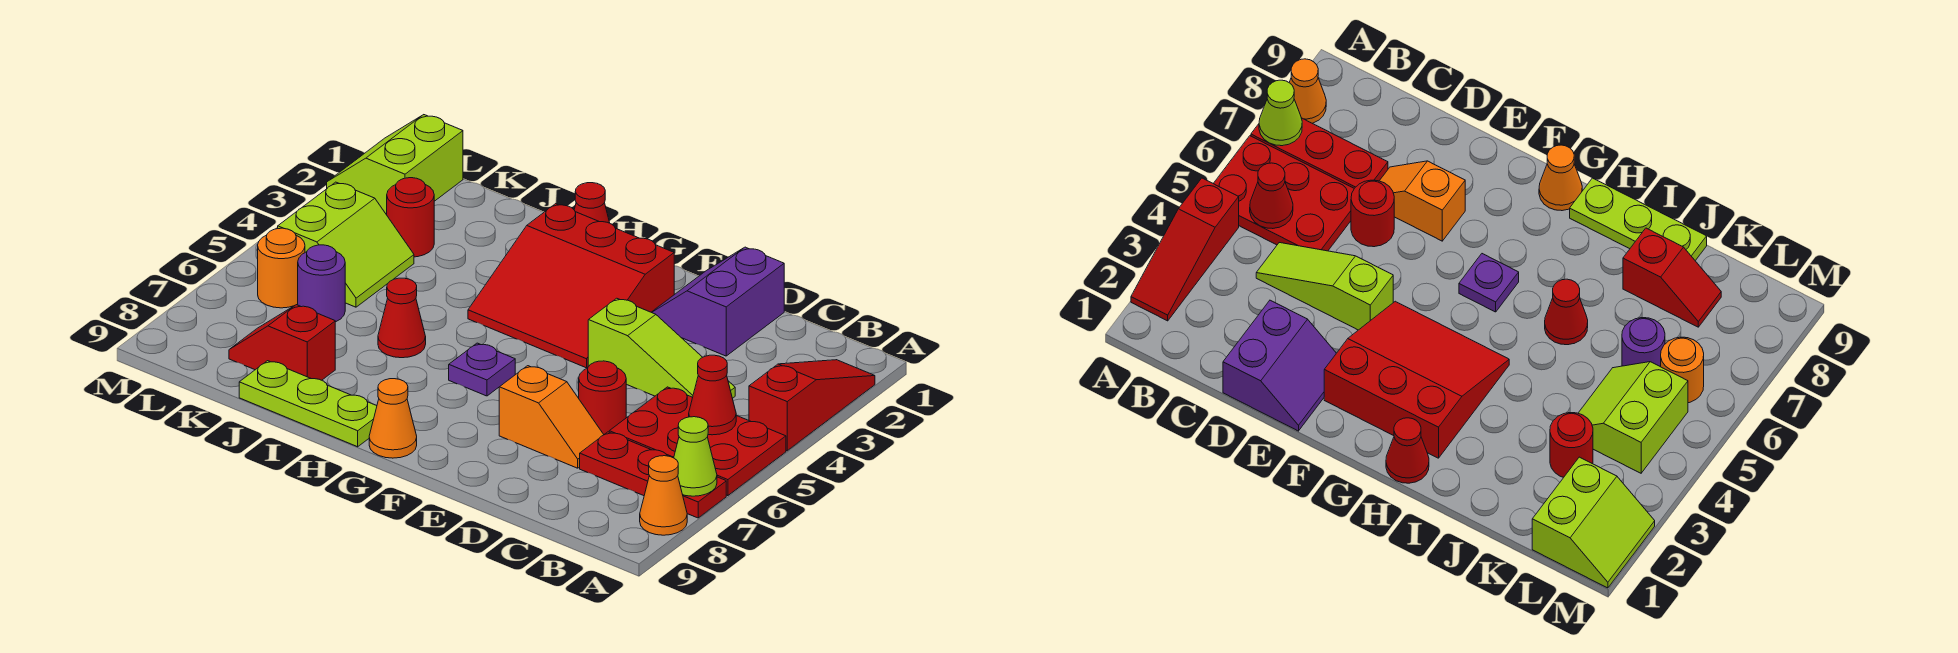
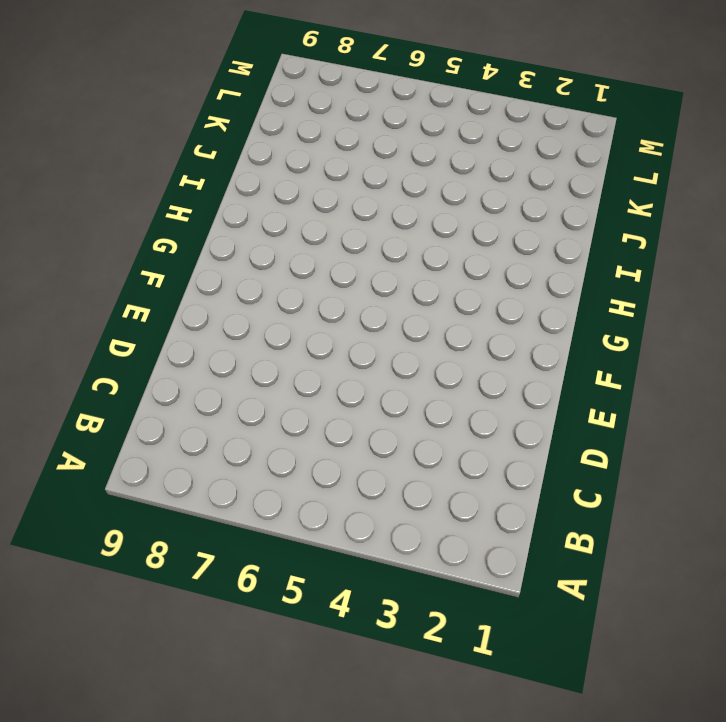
none -> red slope A2:A4 level 1 top 4
none -> red plate A5:C6 level 1
none -> red plate A7:C7 level 1

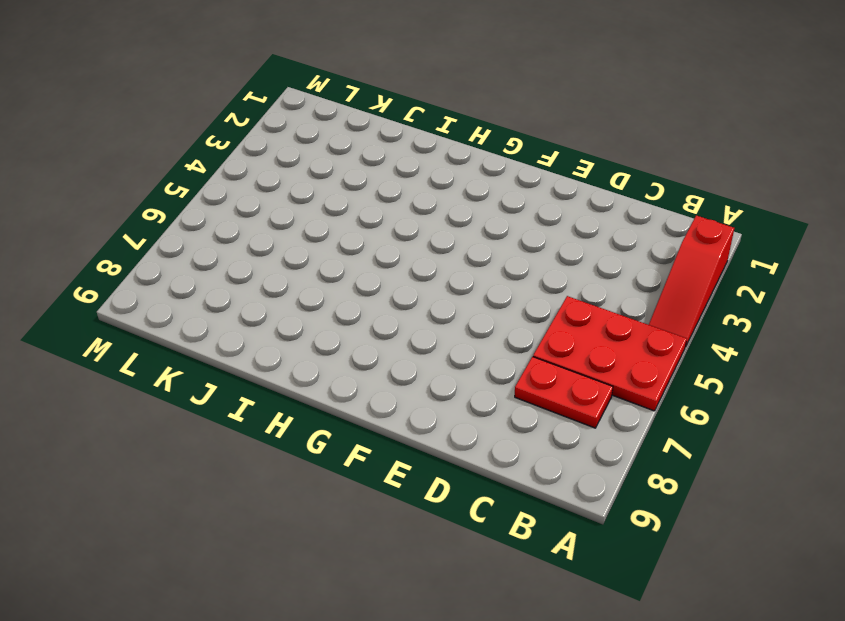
red slope A2:A4 level 1 top 2 -> red slope A2:A4 level 1 top 4
red plate B7:C7 level 1 -> red plate A7:C7 level 1
none -> orange cone A8 level 1
none -> lime slope C4:E4 level 1 top E
none -> purple slope D1:E2 level 1 top D

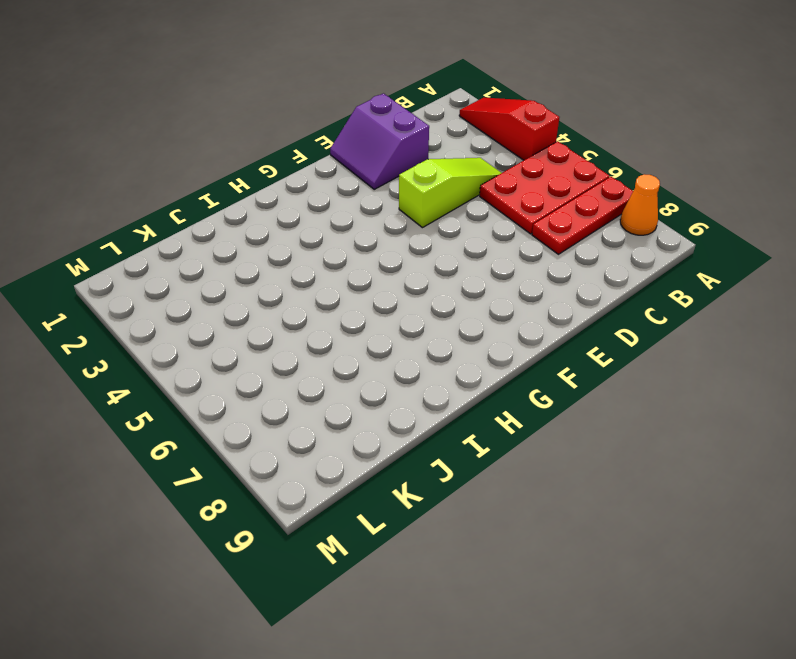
none -> red round brick D6 level 1
none -> orange slope D7:E7 level 1 top E
none -> red slope F2:H4 level 1 top 2

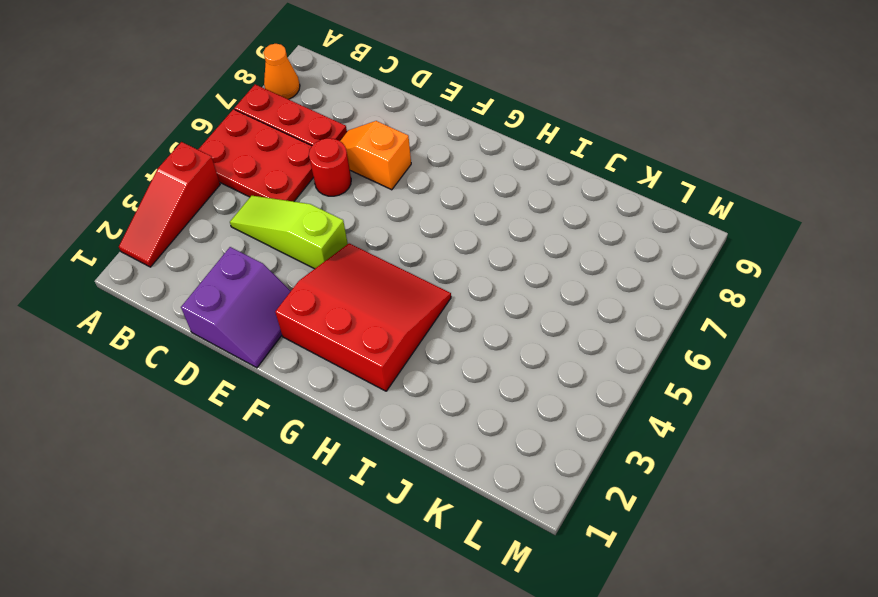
none -> purple plate G6 level 1
none -> orange cone G9 level 1
none -> red cone H1 level 1

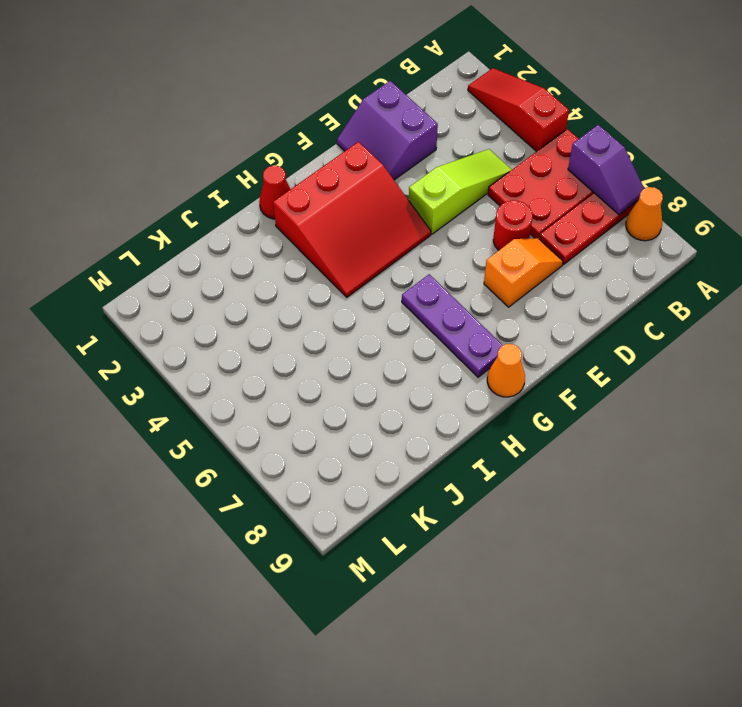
purple slope A6:A7 level 2 top 6 -> lime cone A7 level 2
purple plate G6:G8 level 1 -> purple plate G6 level 1
none -> lime plate H9:J9 level 1
none -> red cone I6 level 1
none -> red slope J8:K8 level 1 top J

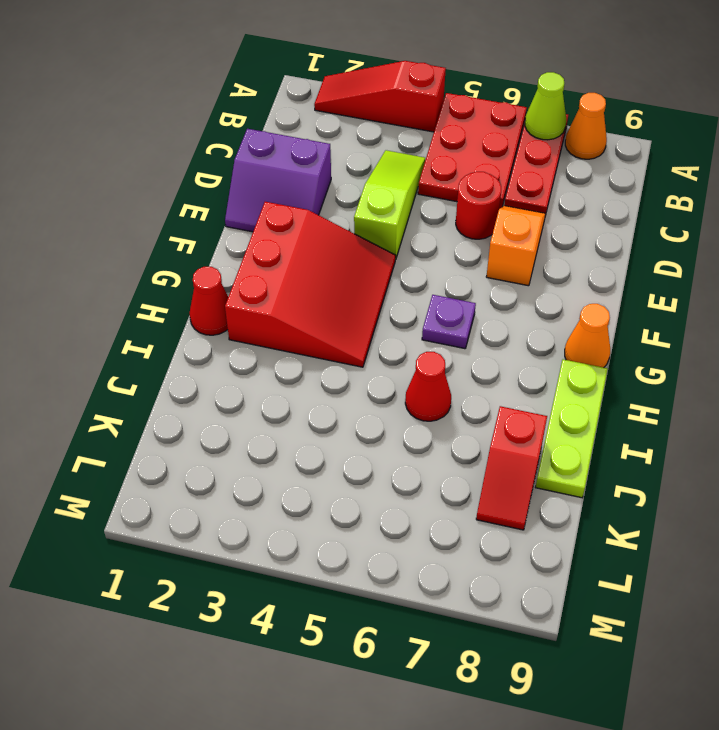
none -> red round brick K3 level 1
none -> lime slope K4:L5 level 1 top L
none -> purple round brick K6 level 1

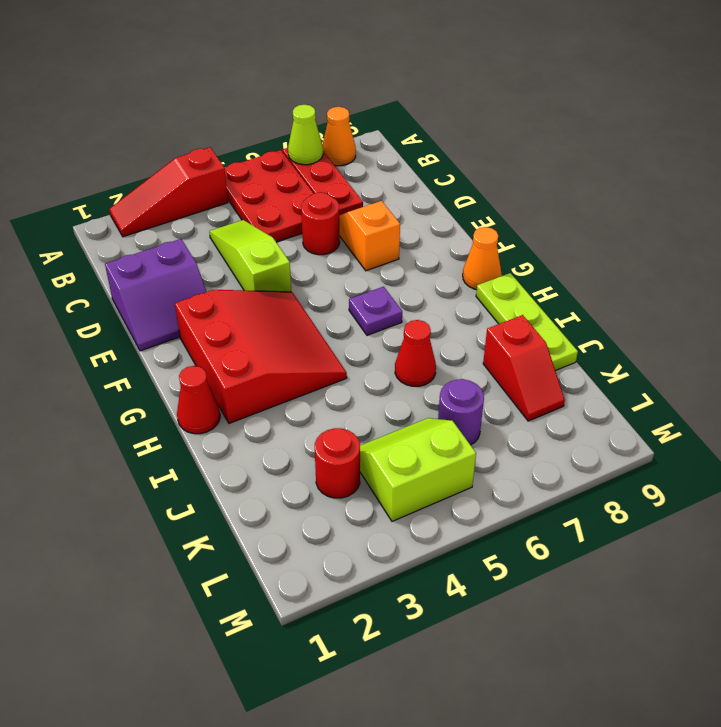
none -> lime slope L1:M2 level 1 top L
none -> orange round brick L6 level 1
none -> red cone B5 level 2

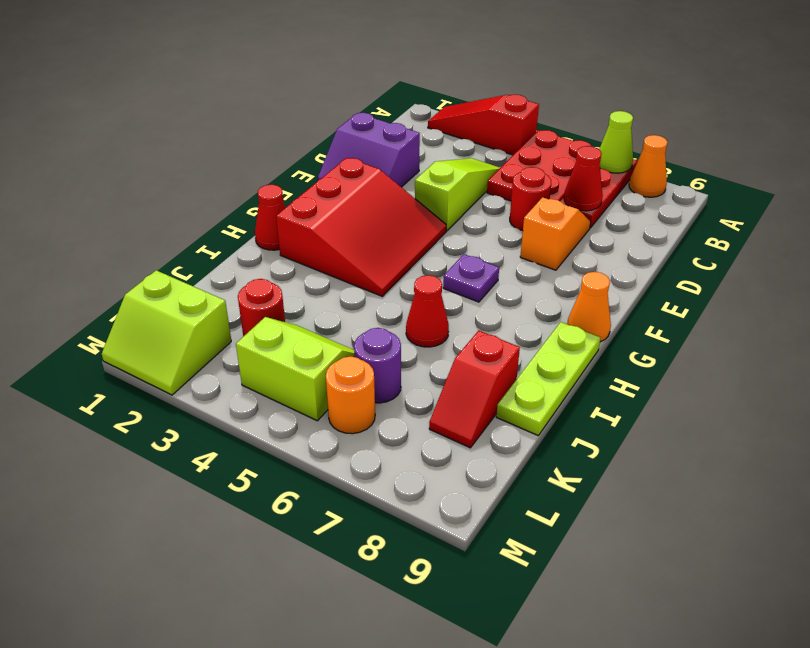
red cone C7 level 2 -> red cone B5 level 2

